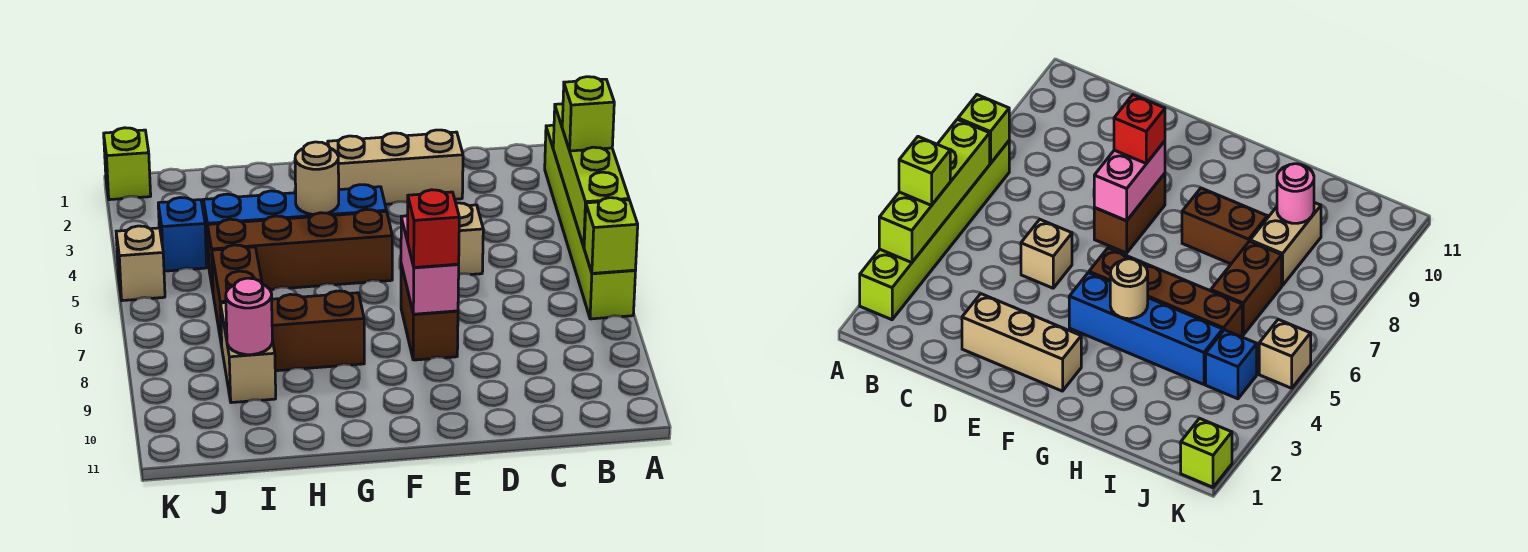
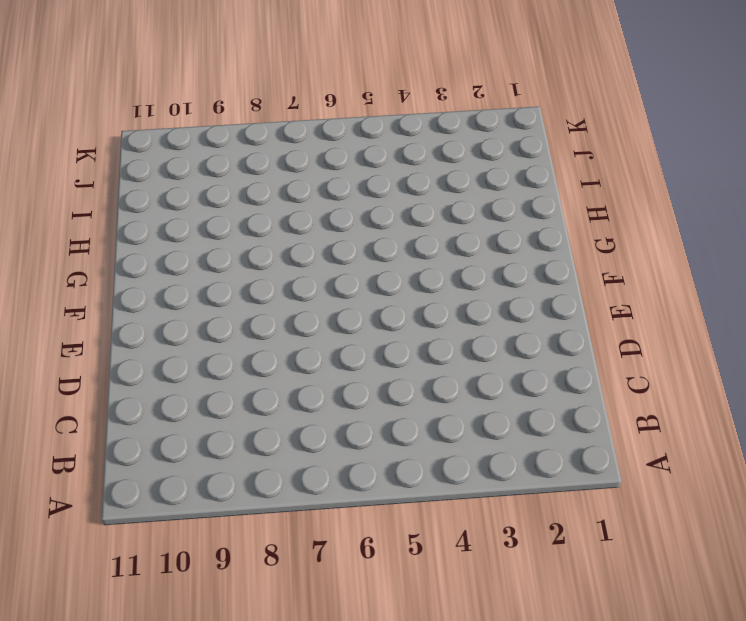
none -> lime brick A2:A7 level 1
none -> tan brick D2:F2 level 1
none -> tan brick D5 level 1

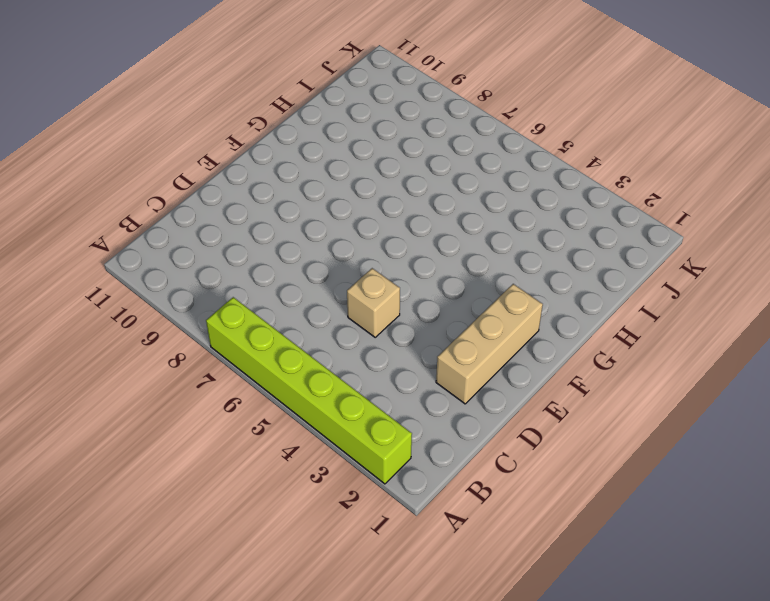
none -> brown brick E7:E8 level 1
none -> blue brick F4:I4 level 1
none -> brown brick F5:I5 level 1

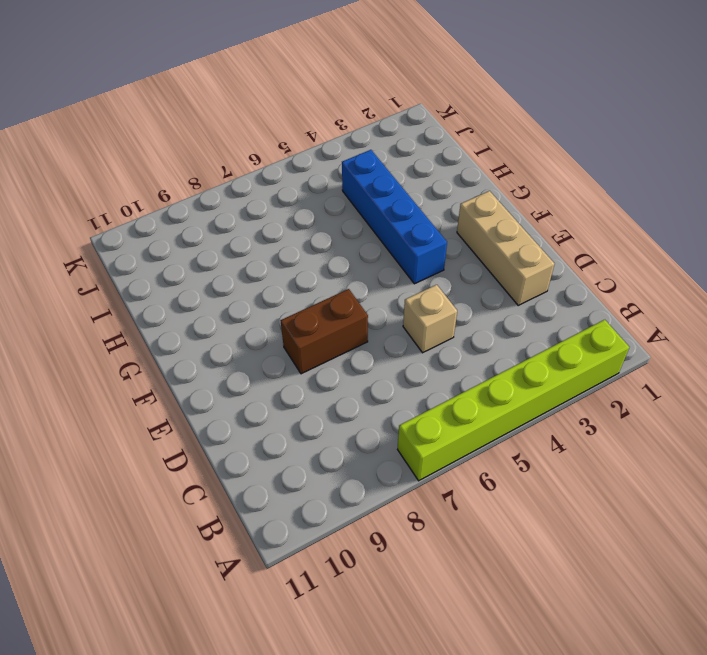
none -> brown brick F5:I5 level 1
none -> brown brick G8:H8 level 1
none -> brown brick I6:I7 level 1

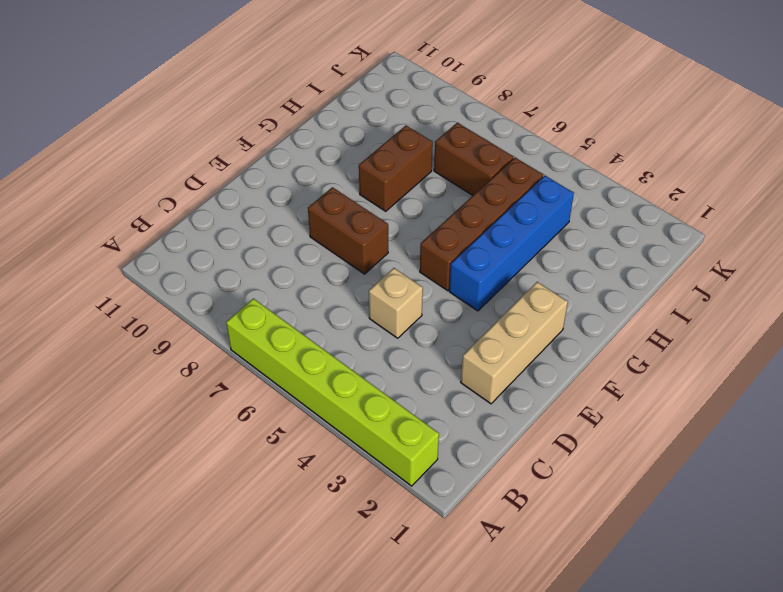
none -> tan brick I8:I9 level 1
none -> blue brick J4 level 1
none -> lime brick K1 level 1

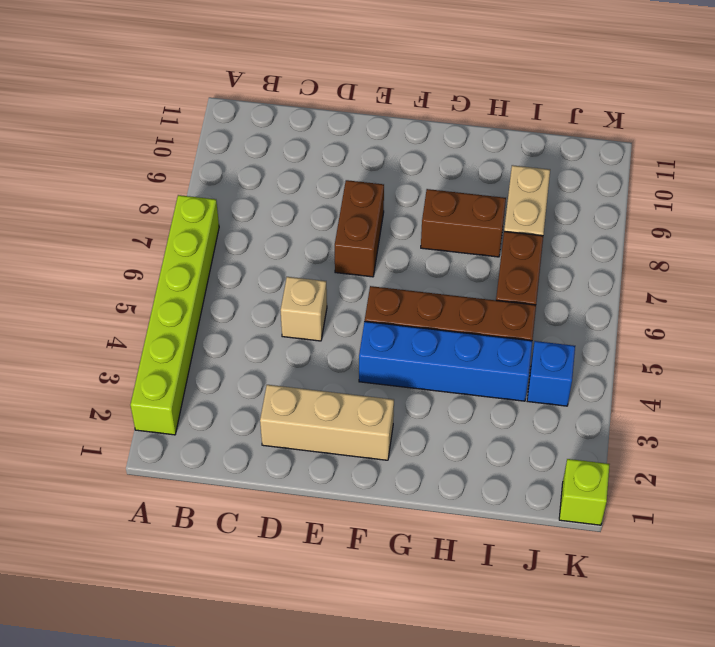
none -> tan brick K5 level 1
none -> lime brick A3:A6 level 2
none -> lime brick A7 level 2

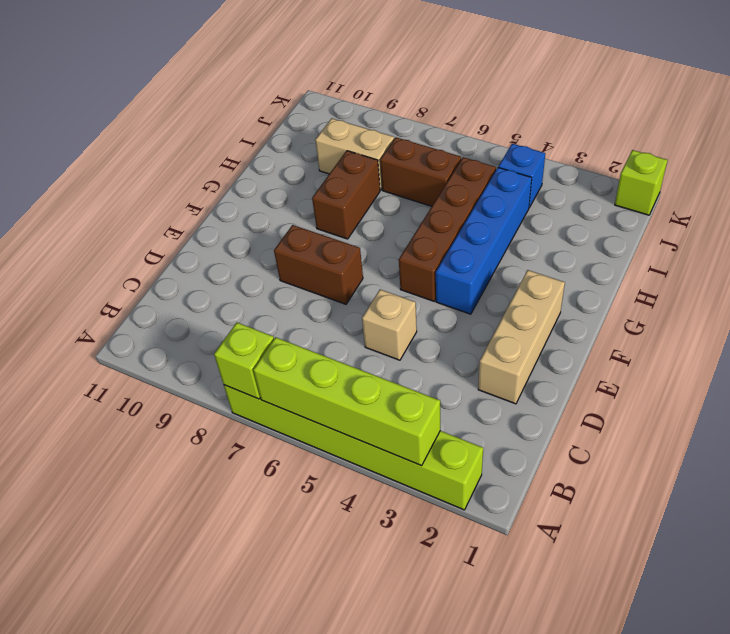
none -> tan brick K5 level 1
none -> pink brick E7:E8 level 2
none -> tan round brick G4 level 2

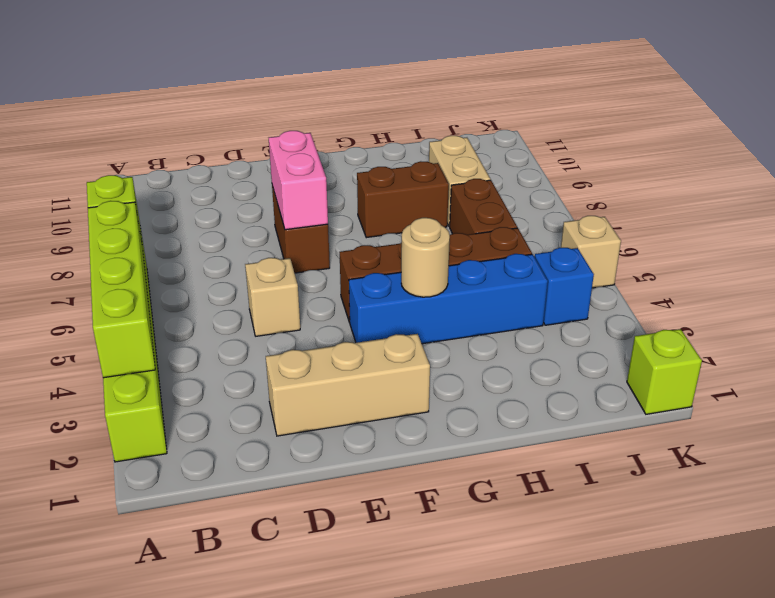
none -> pink round brick I9 level 2
none -> lime brick A4 level 3
none -> red brick E8 level 3

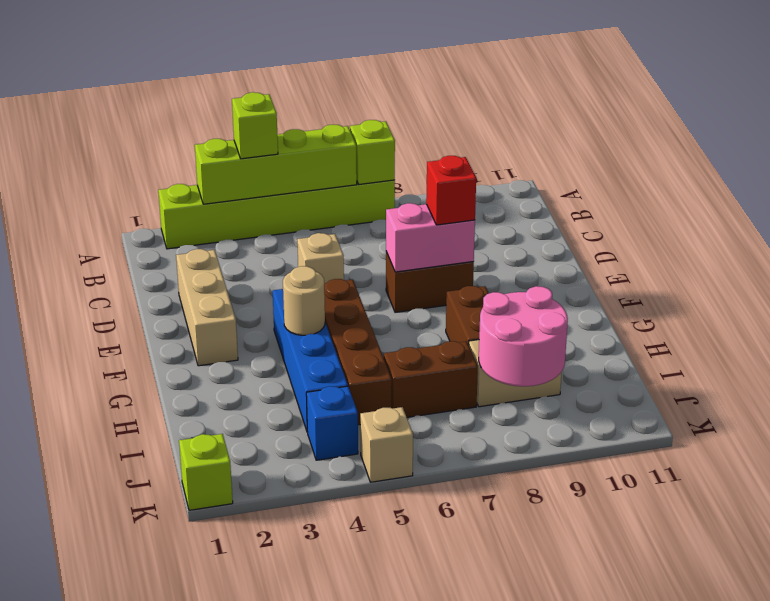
pink round brick I8:J9 level 2 -> pink round brick I9 level 2

